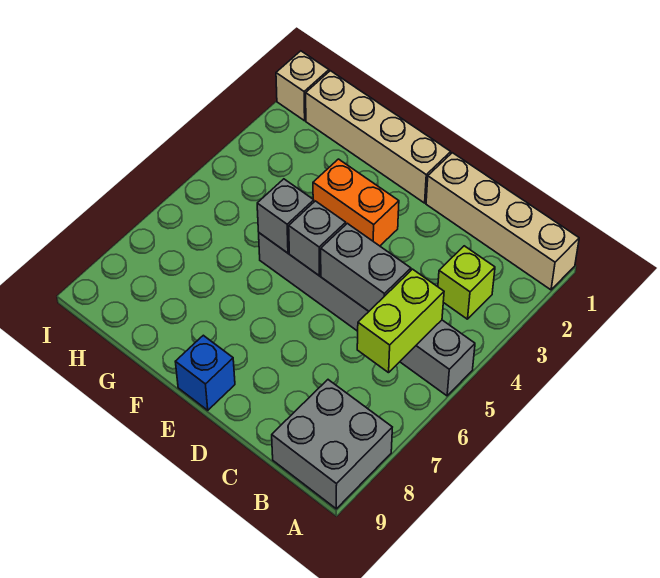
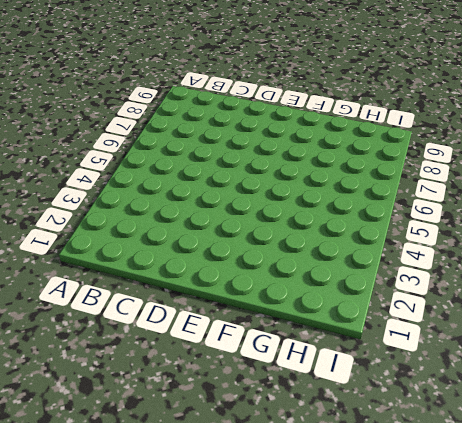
none -> tan brick A1:D1 level 1
none -> grey brick A5:F5 level 1
none -> grey brick A8:B9 level 1

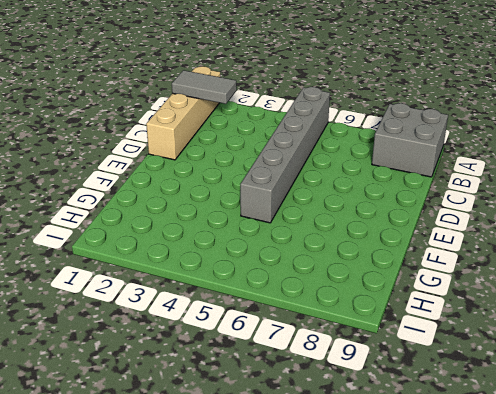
grey tile B1:B2 level 2 -> none
none -> lime brick B3 level 1
none -> tan brick E1:H1 level 1
none -> orange brick E3:F3 level 1

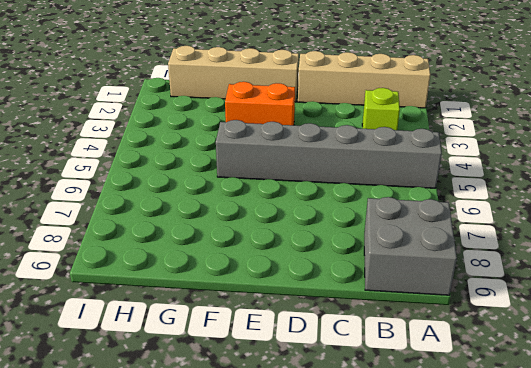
none -> blue brick E9 level 1
none -> tan brick I1 level 1
none -> lime brick B5:B6 level 2

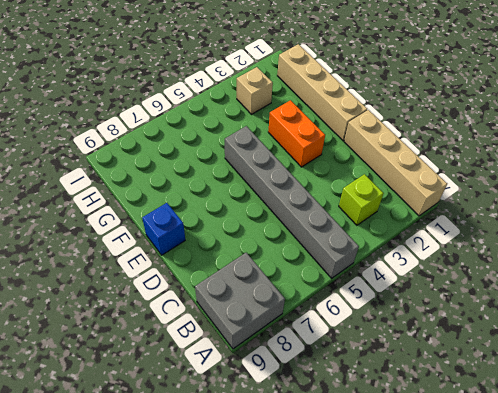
tan brick H3 level 1 -> tan brick I1 level 1
none -> lime brick B5:B6 level 2
none -> grey brick C5:D5 level 2
none -> grey brick E5 level 2

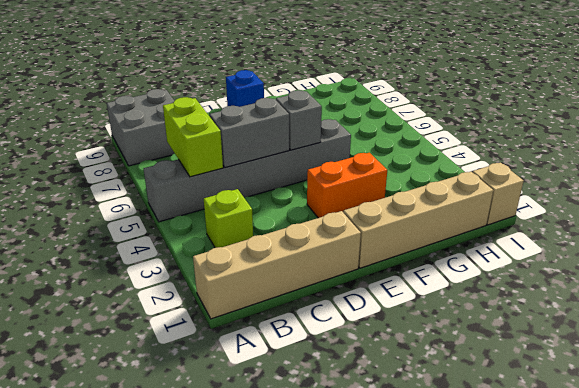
none -> grey brick F5 level 2

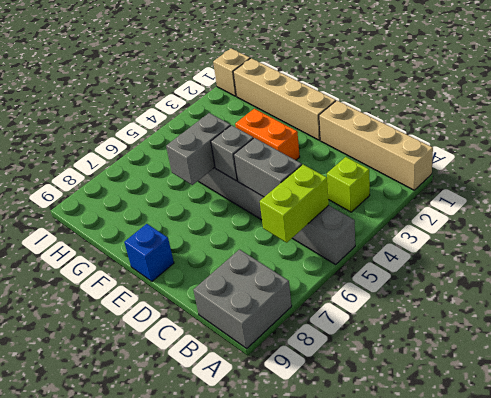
grey brick F5:F6 level 2 -> grey brick F5 level 2

